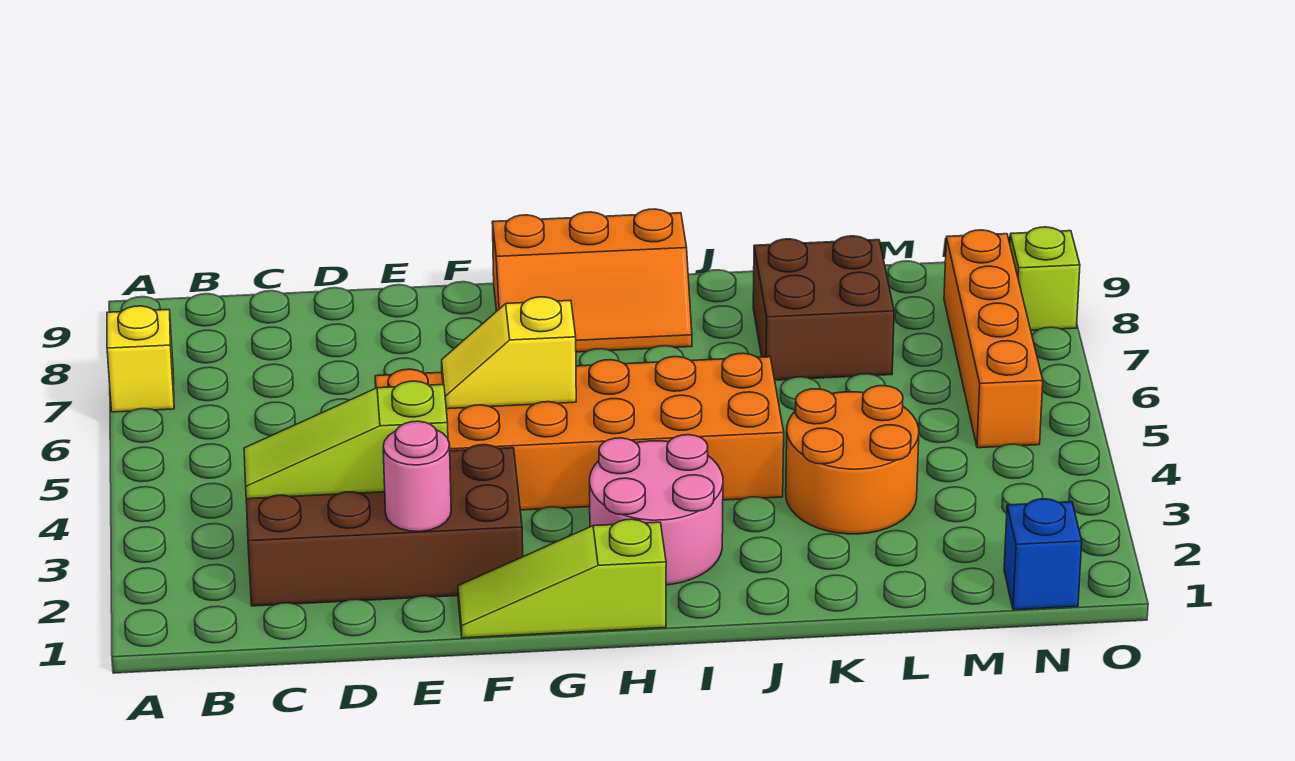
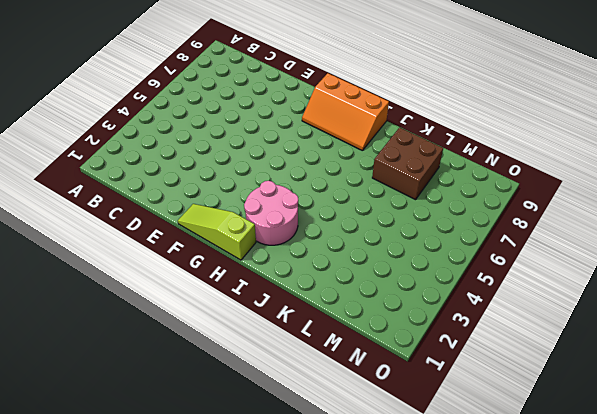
none -> yellow brick A7 level 1
none -> brown brick C2:F3 level 1
none -> orange brick E4:J5 level 1

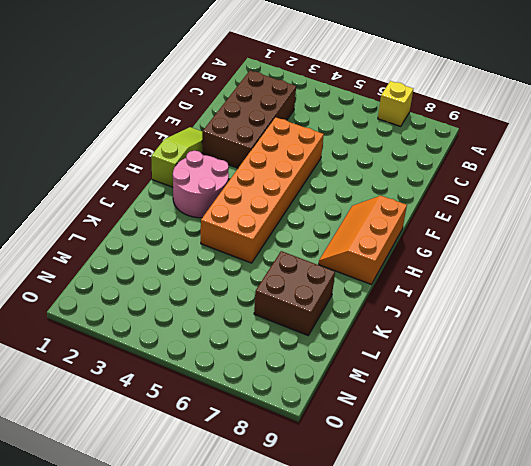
none -> orange round brick K3:L4 level 1
none -> blue brick N1 level 1
none -> orange brick N5:N8 level 1

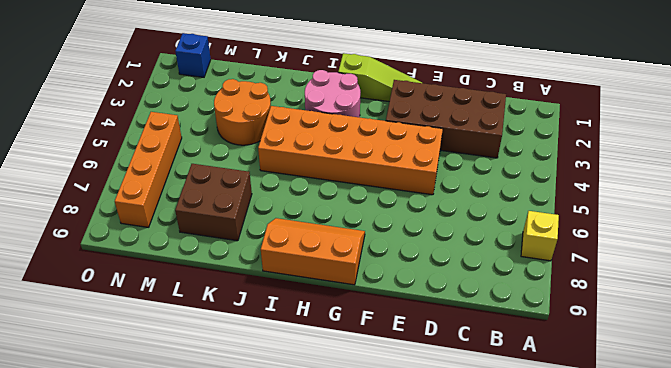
none -> lime brick O8 level 1
none -> lime slope C3:E3 level 2 top E
none -> pink round brick E2 level 2

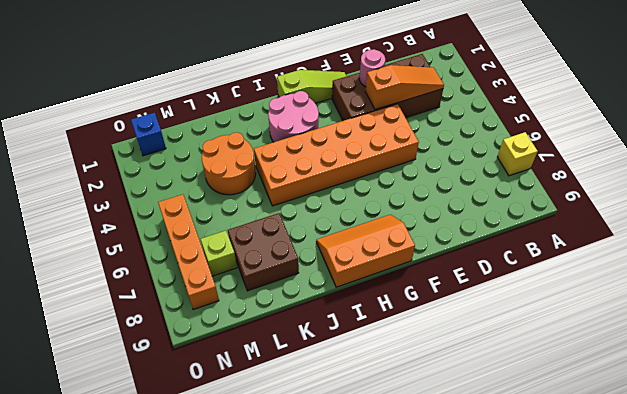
orange slope C3:E3 level 2 top E -> lime slope C3:E3 level 2 top E
lime brick M7 level 1 -> lime brick O8 level 1
none -> yellow slope F5:G5 level 2 top G

